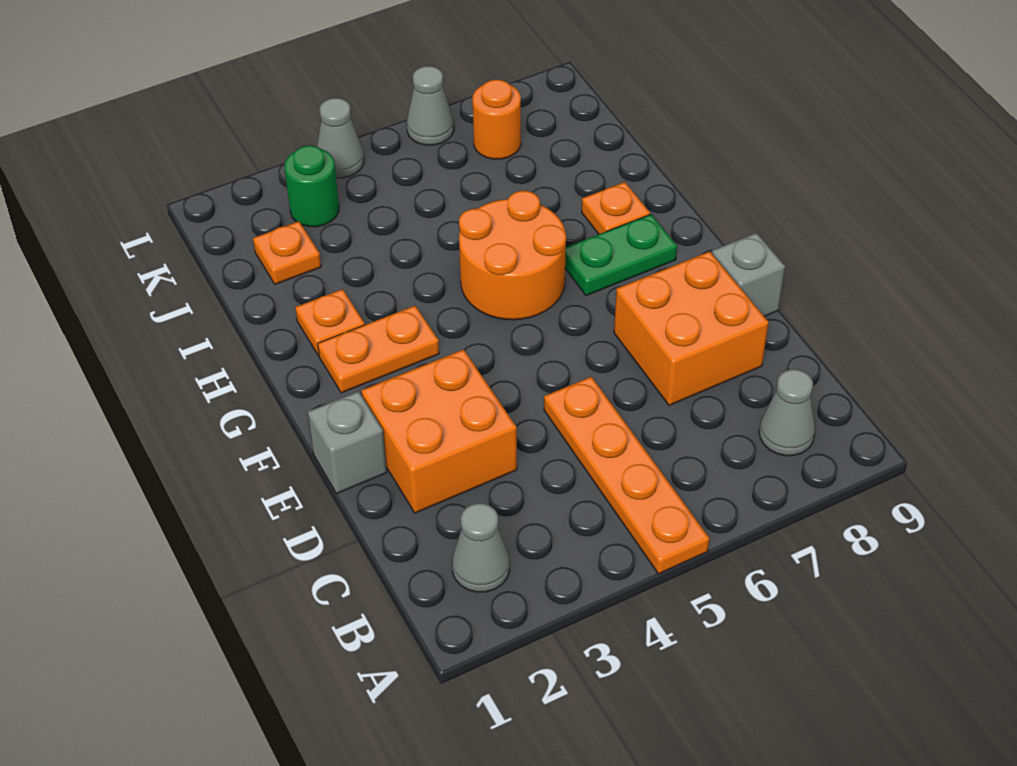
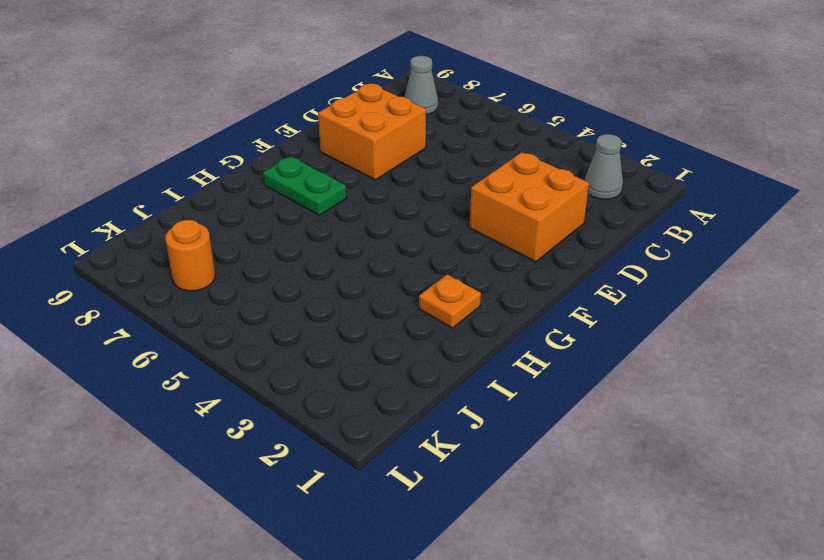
none -> orange plate A5:D5 level 1
none -> grey brick E1 level 1
none -> grey brick E9 level 1

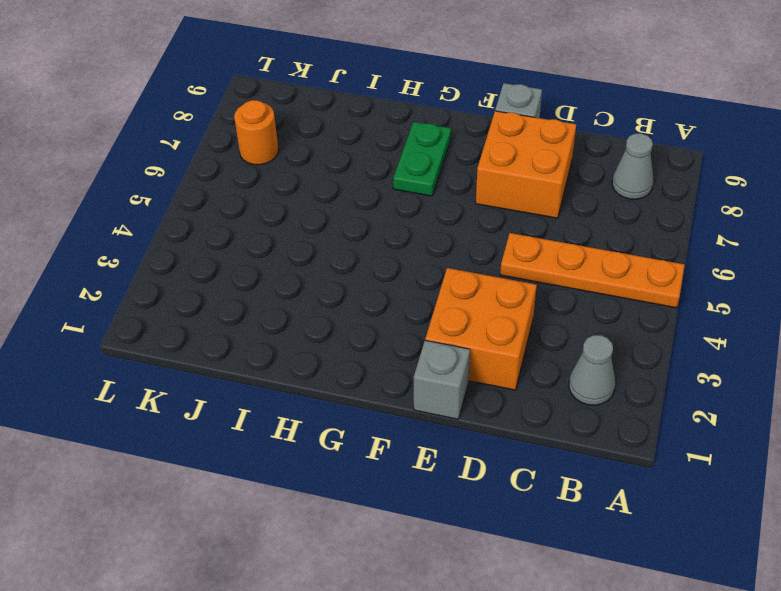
none -> orange plate G2:G3 level 1
none -> orange round brick G5:H6 level 1
none -> orange plate H2 level 1

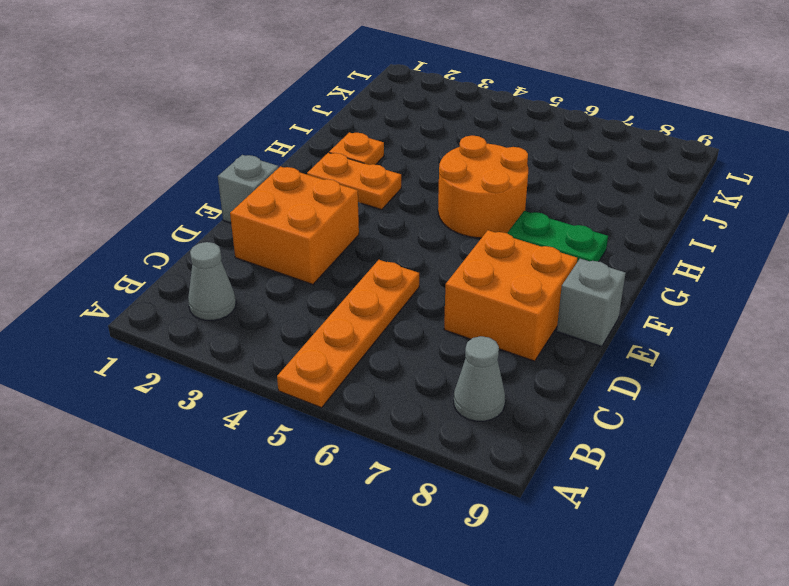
none -> orange plate H8 level 1
none -> orange plate J2 level 1
none -> green round brick K3 level 1

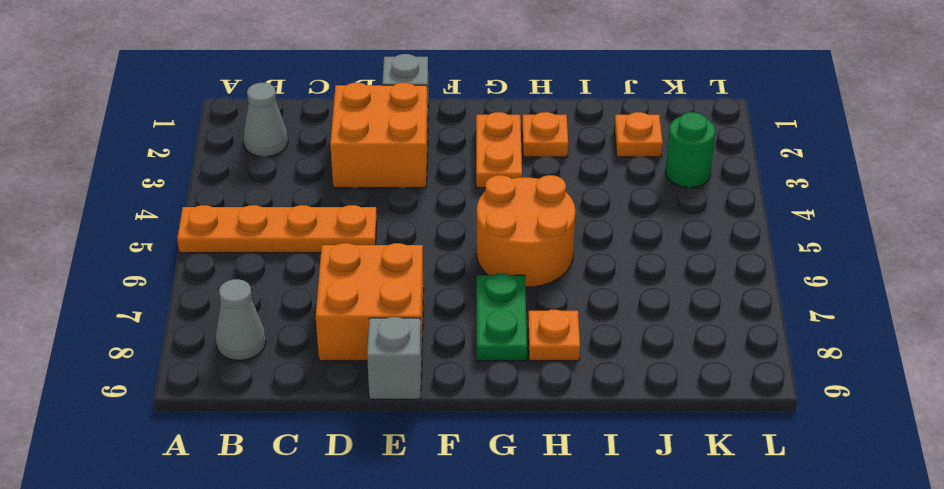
none -> orange round brick K7 level 1
none -> grey cone L4 level 1
none -> grey cone L6 level 1

